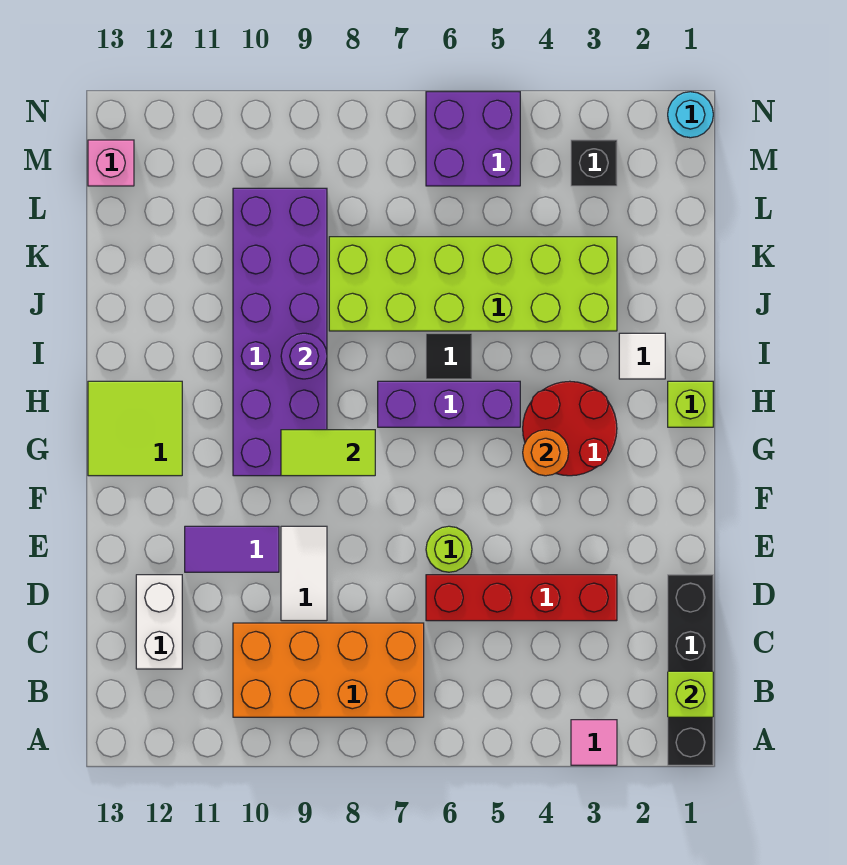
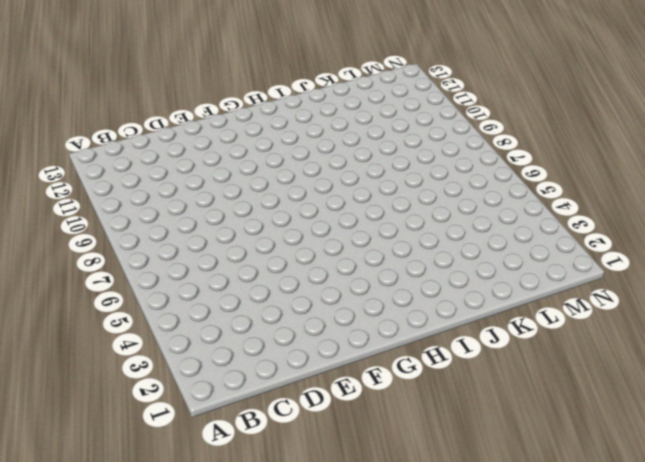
none -> black brick A1:D1 level 1
none -> pink tile A3 level 1
none -> orange brick B7:C10 level 1

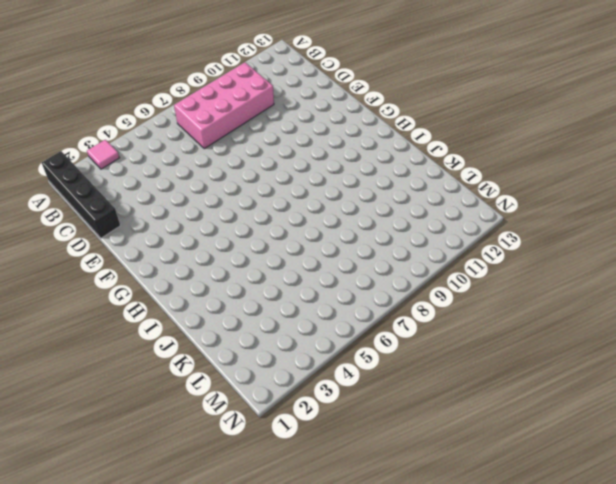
pink brick B7:C10 level 1 -> orange brick B7:C10 level 1
none -> white brick C12:D12 level 1
none -> red brick D3:D6 level 1
none -> white tile D9:E9 level 1

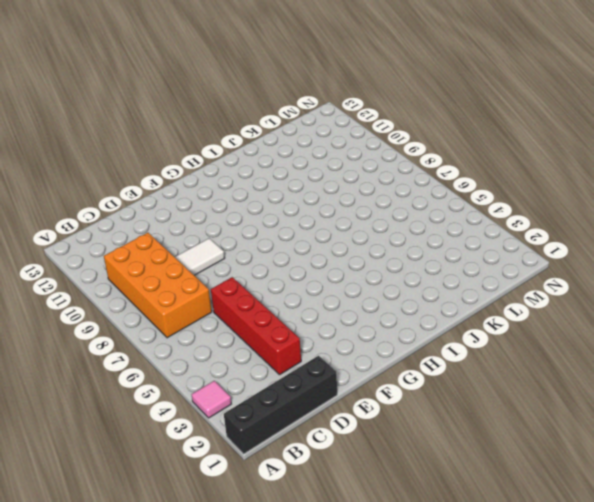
none -> white brick C12:D12 level 1
none -> lime round brick E6 level 1
none -> purple tile E10:E11 level 1

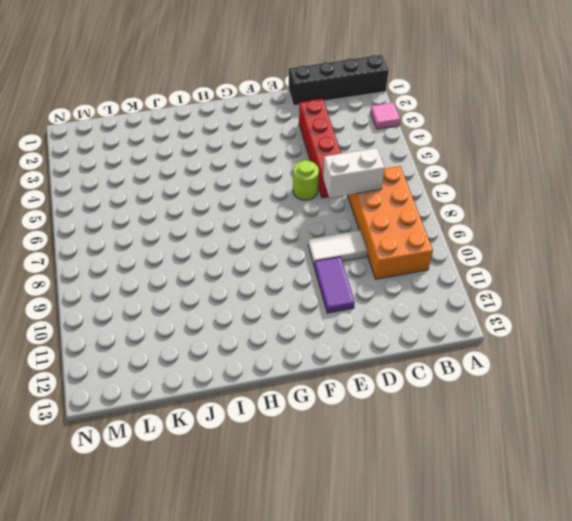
white brick C7:D7 level 2 -> white brick C12:D12 level 1
none -> red round brick G3:H4 level 1
none -> purple brick G9:L10 level 1
none -> lime tile G12:H13 level 1

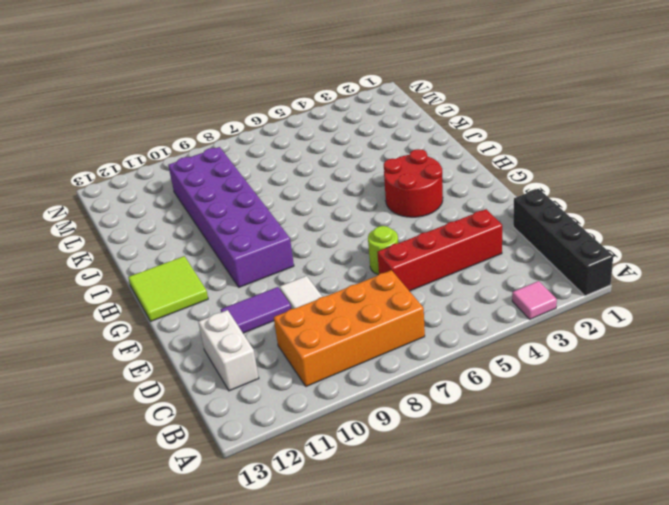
none -> lime brick H1 level 1
none -> purple brick H5:H7 level 1
none -> white tile I2 level 1

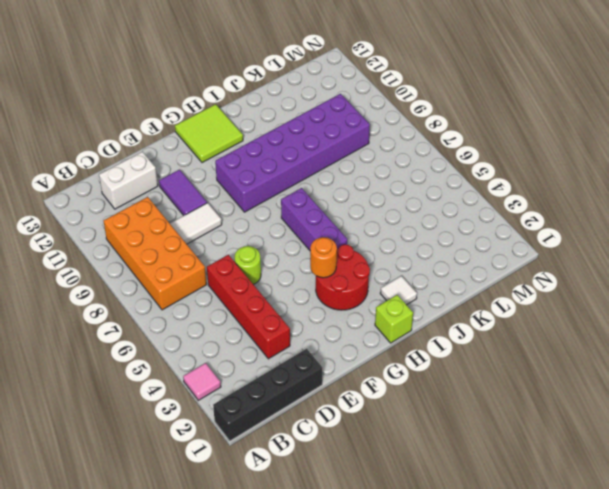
none -> black tile I6 level 1
none -> lime brick J3:K8 level 1
none -> black brick M3 level 1

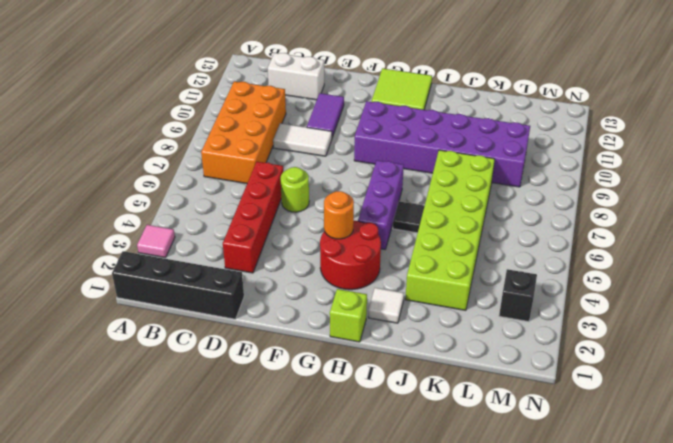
none -> purple brick M5:N6 level 1
none -> pink brick M13 level 1
none -> cyan round brick N1 level 1

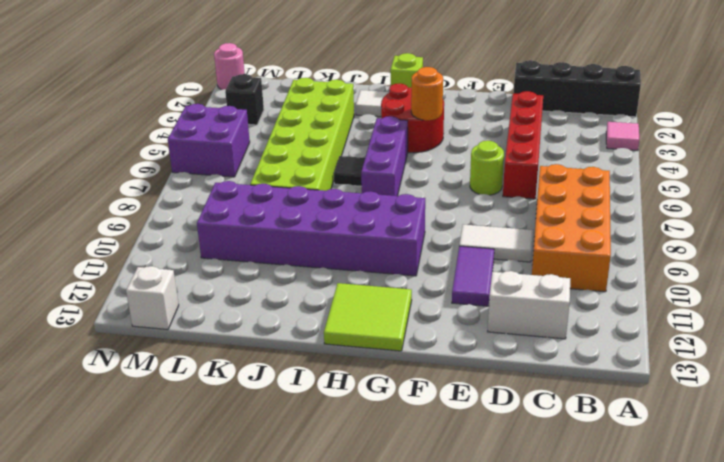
white brick M13 level 1 -> pink brick M13 level 1
pink round brick N1 level 1 -> cyan round brick N1 level 1
none -> lime brick B1 level 2
none -> lime tile G8:G9 level 2
none -> purple round brick I9 level 2

